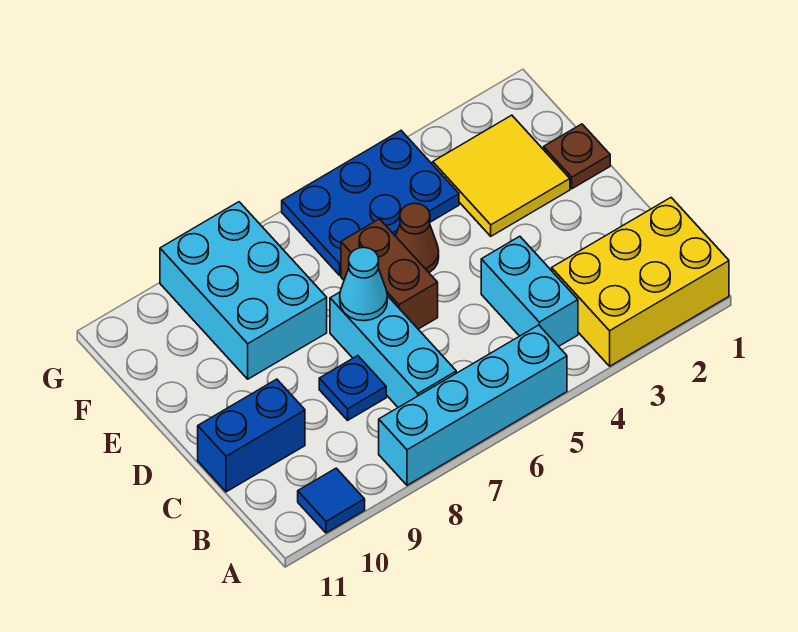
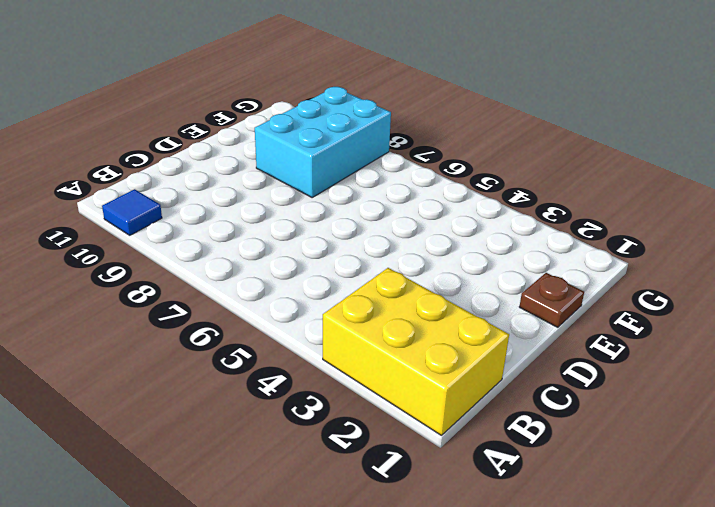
none -> cyan brick A5:A8 level 1
none -> cyan brick B4:C4 level 1
none -> cyan brick B7:D7 level 1

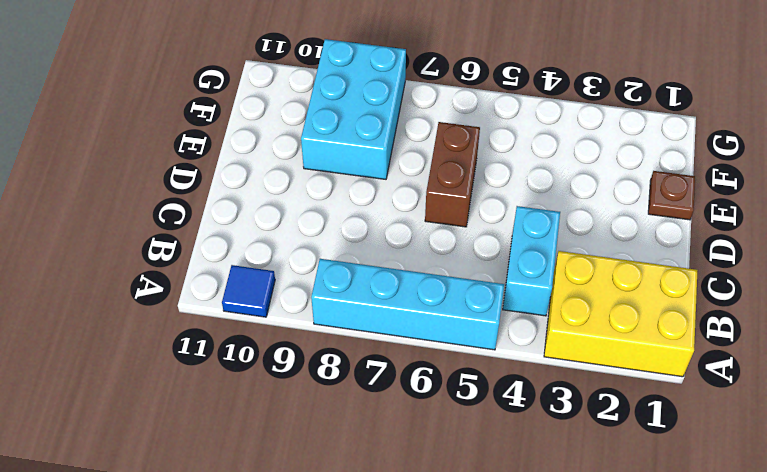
none -> cyan brick B7:D7 level 1
none -> blue plate C8 level 1
none -> blue brick C10:C11 level 1

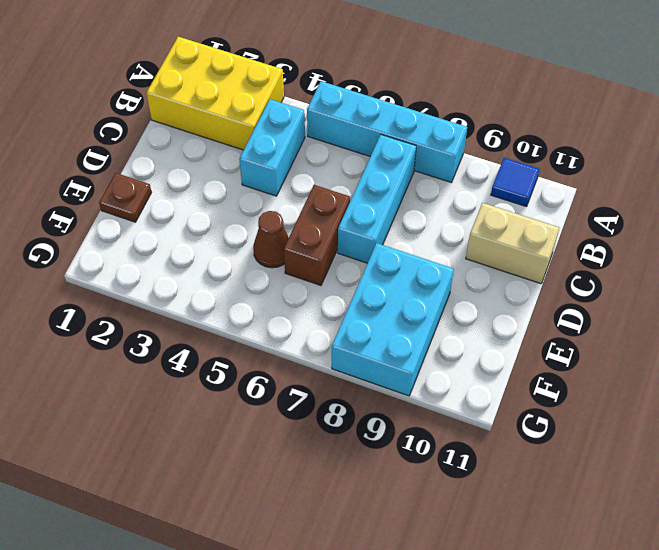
tan brick C10:C11 level 1 -> blue brick C10:C11 level 1
none -> blue plate C8 level 1
none -> yellow tile E2:F3 level 1
none -> blue plate F4:G6 level 1

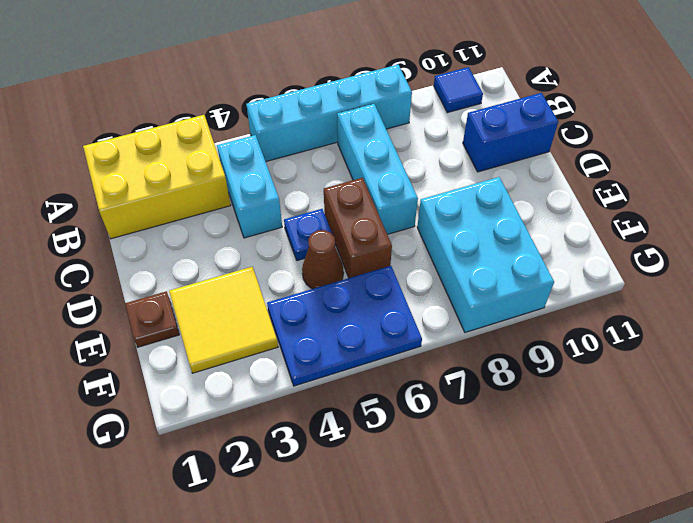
blue plate D5 level 1 -> blue plate C8 level 1
none -> cyan cone D7 level 2

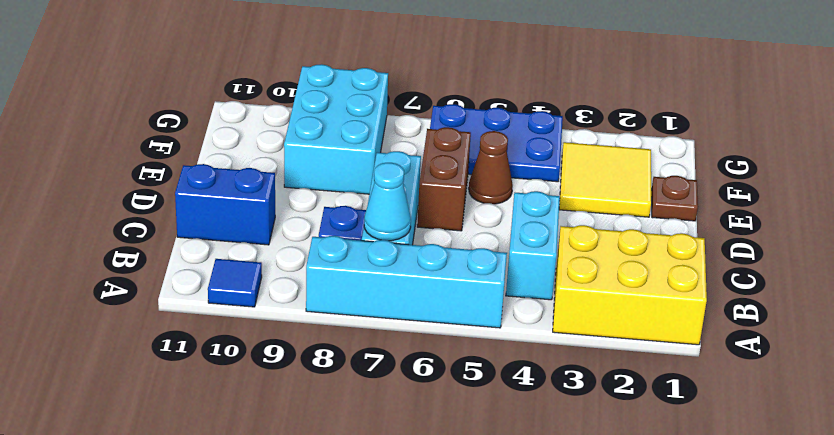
cyan cone B7 level 2 -> cyan cone D7 level 2

